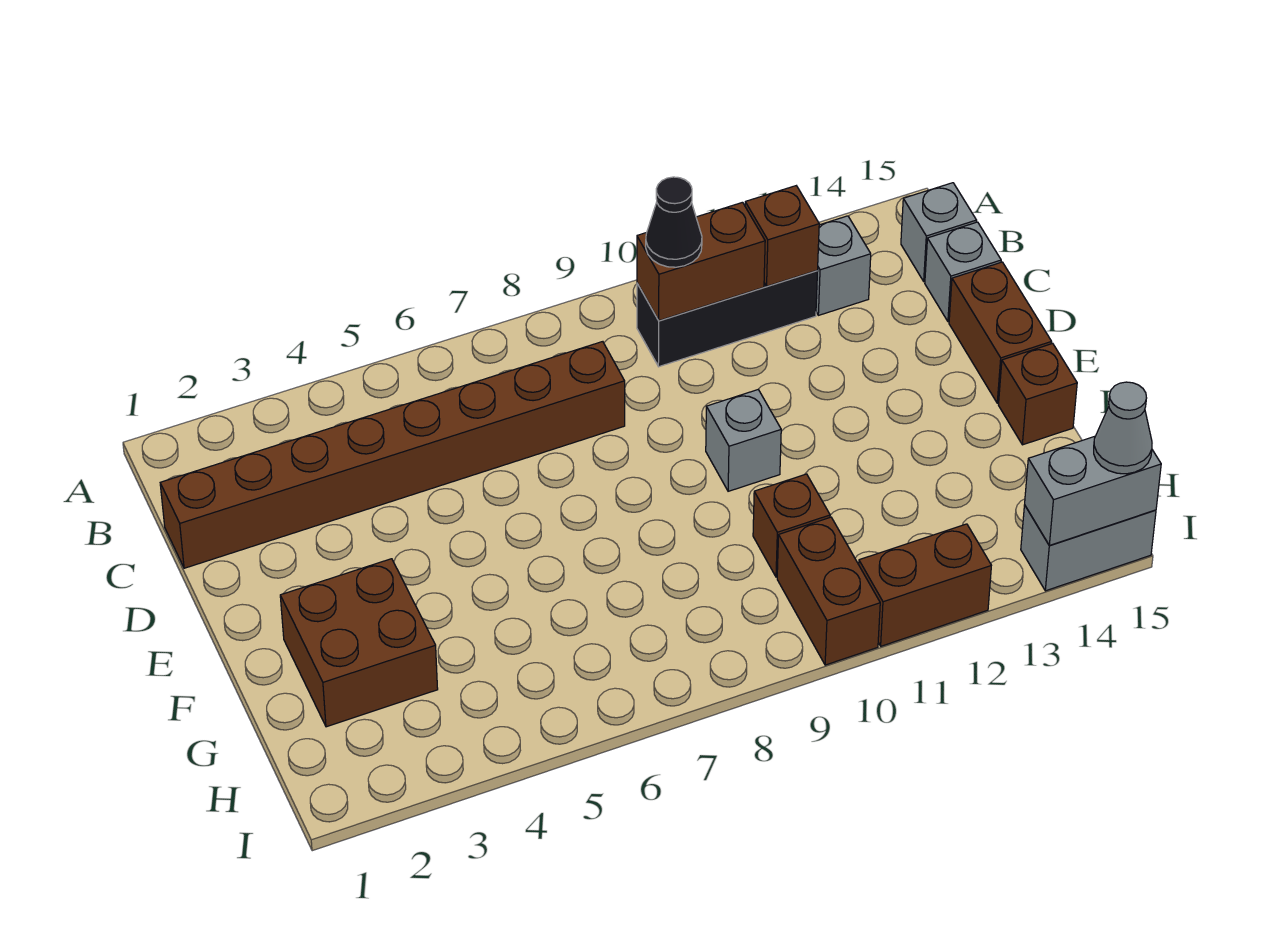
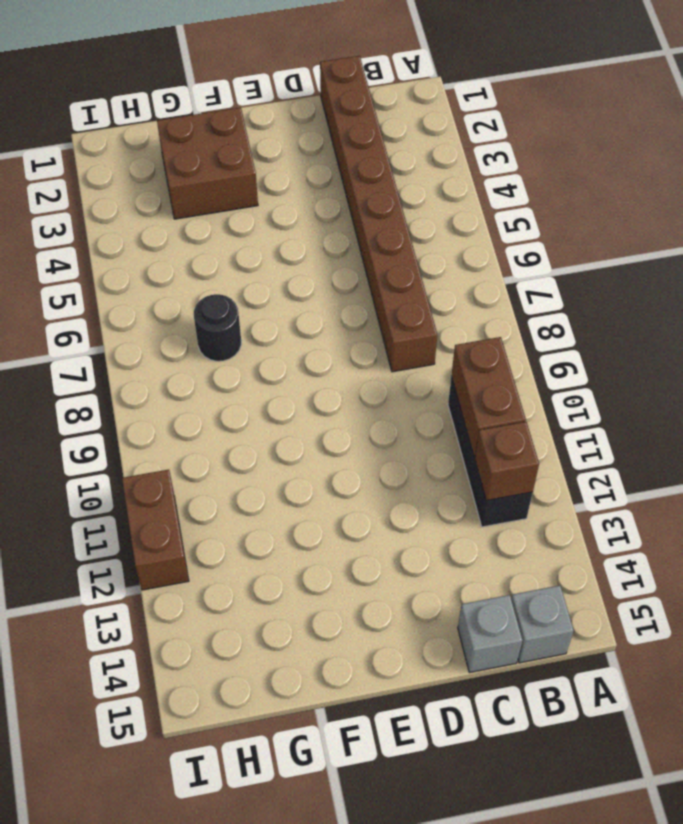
black round brick G7 level 1 -> none
none -> grey brick B13 level 1
none -> brown brick D15:E15 level 1
none -> grey brick E10 level 1

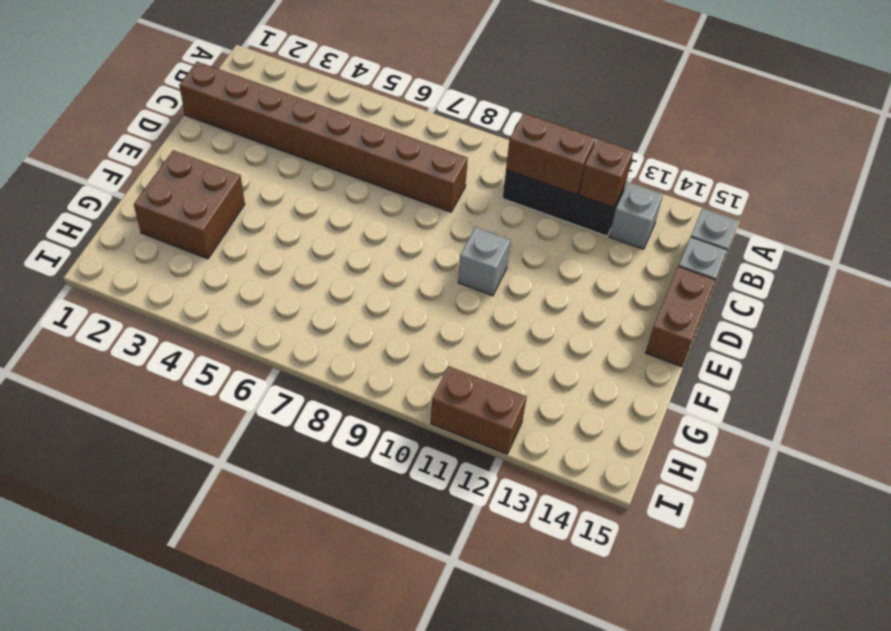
none -> brown brick F15 level 1
none -> brown brick G10 level 1
none -> brown brick H10:I10 level 1

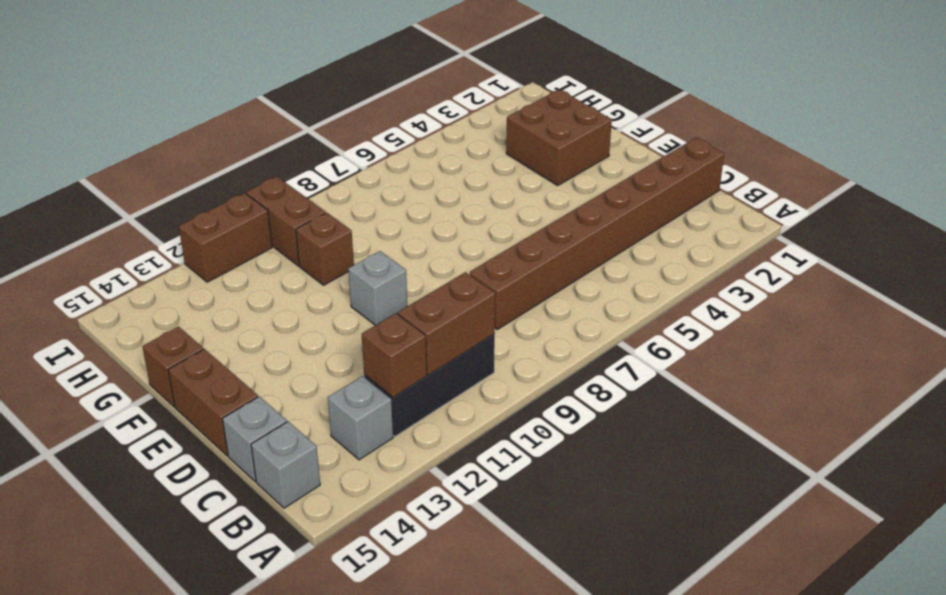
none -> grey brick I14:I15 level 1
none -> grey brick I14:I15 level 2
none -> black cone B10 level 3

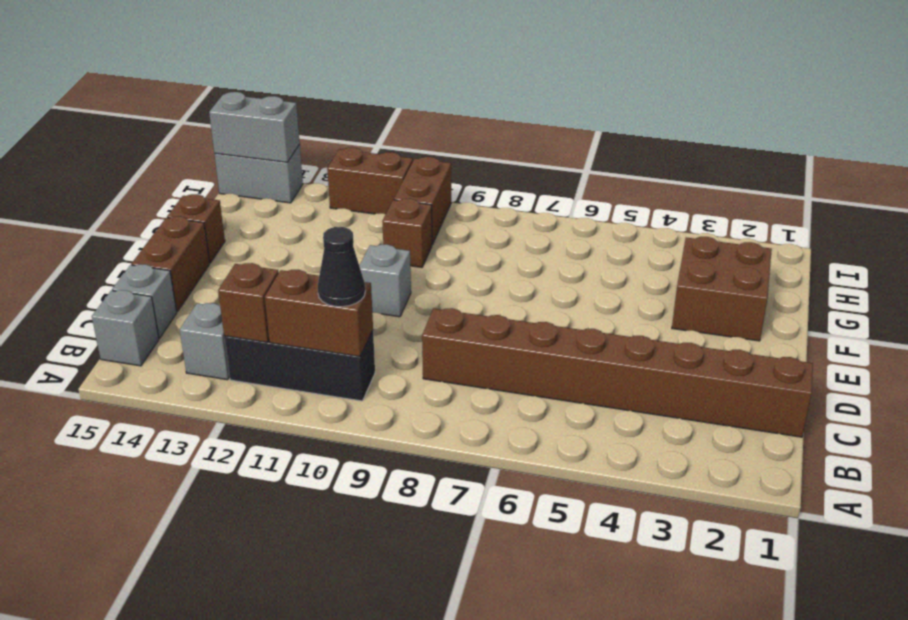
none -> grey cone I15 level 3

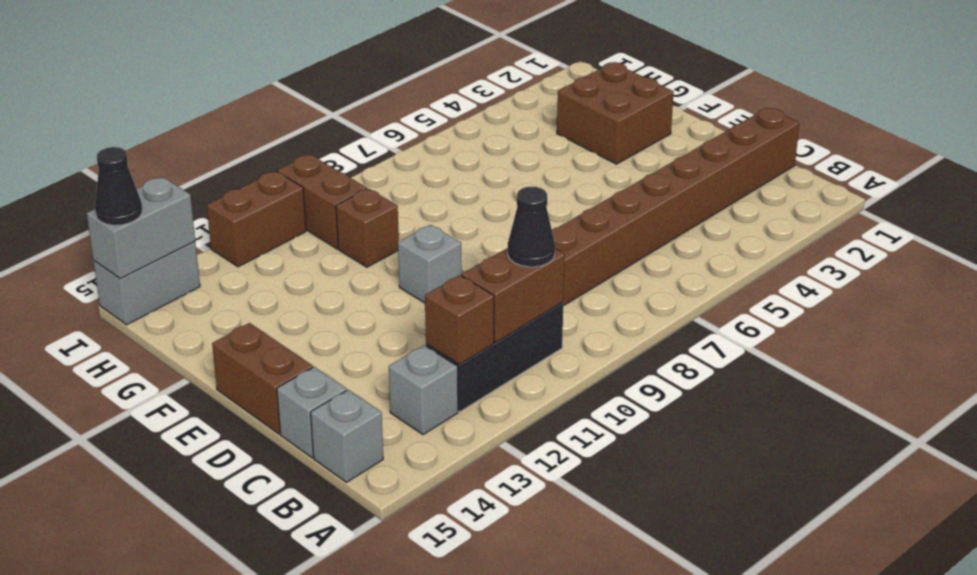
black cone I15 level 3 -> grey cone I15 level 3
none -> brown brick F15 level 1

